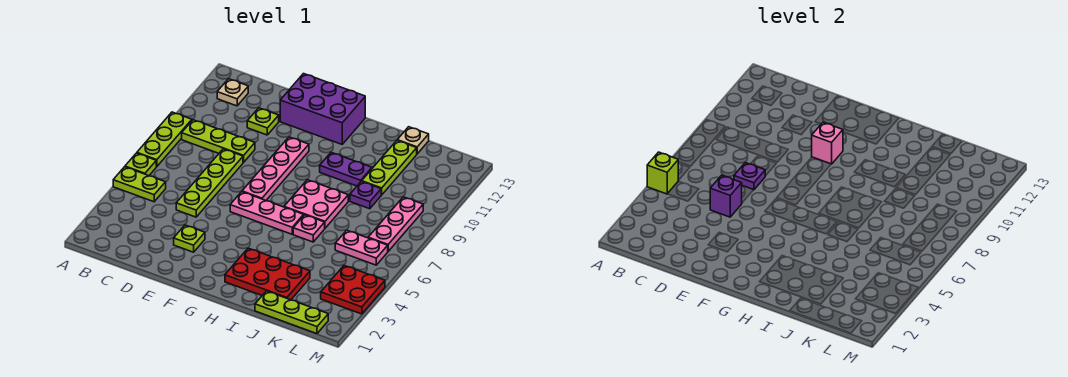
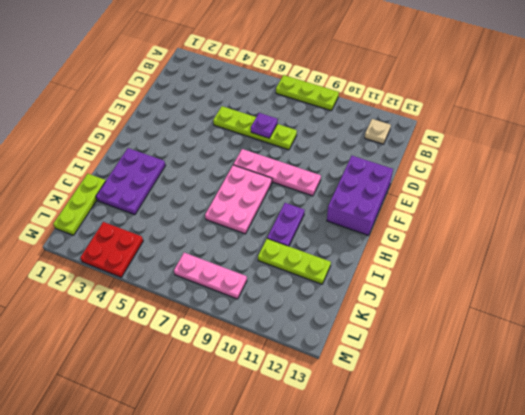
pink plate G7:I8 level 1 -> pink plate H7:I8 level 1
purple plate H2:J3 level 1 -> red plate H2:J3 level 1
none -> lime plate A5:B5 level 1
none -> lime plate A6 level 1
none -> lime plate B9:D9 level 1

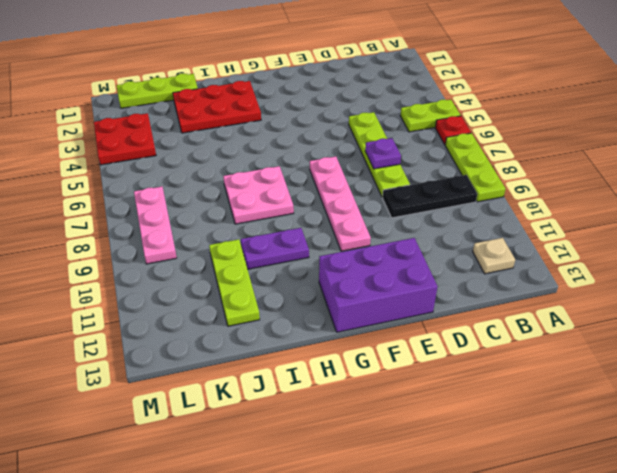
red plate A6 level 1 -> lime plate A6 level 1
black plate B9:D9 level 1 -> lime plate B9:D9 level 1
none -> lime plate D11 level 1
none -> lime plate E3 level 1
none -> pink plate F6:H6 level 1

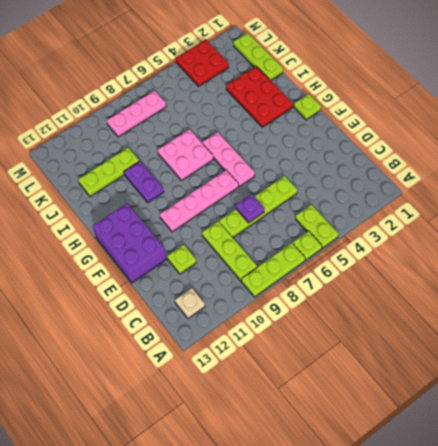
lime plate G1 level 1 -> lime plate E3 level 1
none -> pink plate I6 level 1
none -> purple plate J9 level 1
none -> tan plate J13 level 1

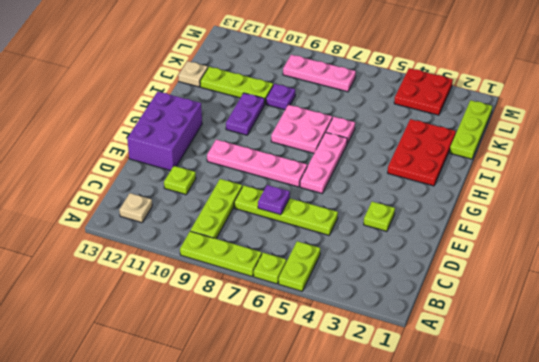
none -> pink plate K6:L6 level 1
none -> lime brick A5 level 2
none -> purple brick D5 level 2

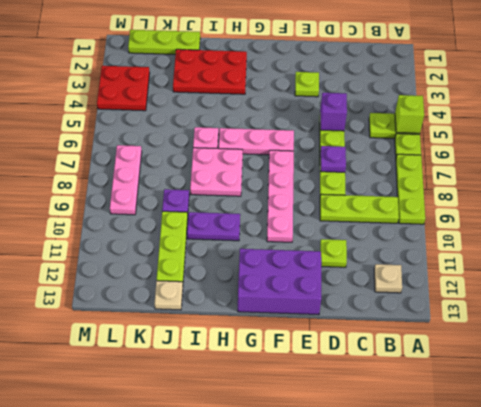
none -> pink plate K6:L6 level 1
none -> pink brick F10 level 2

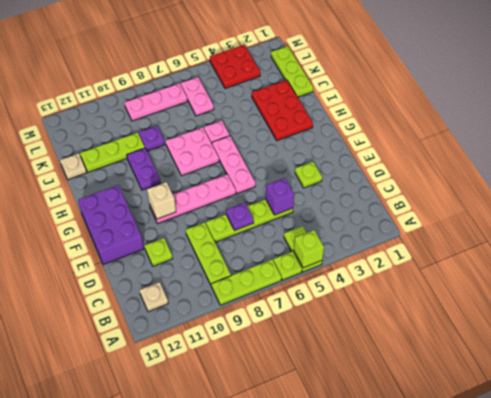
tan brick F10 level 2 -> pink brick F10 level 2

